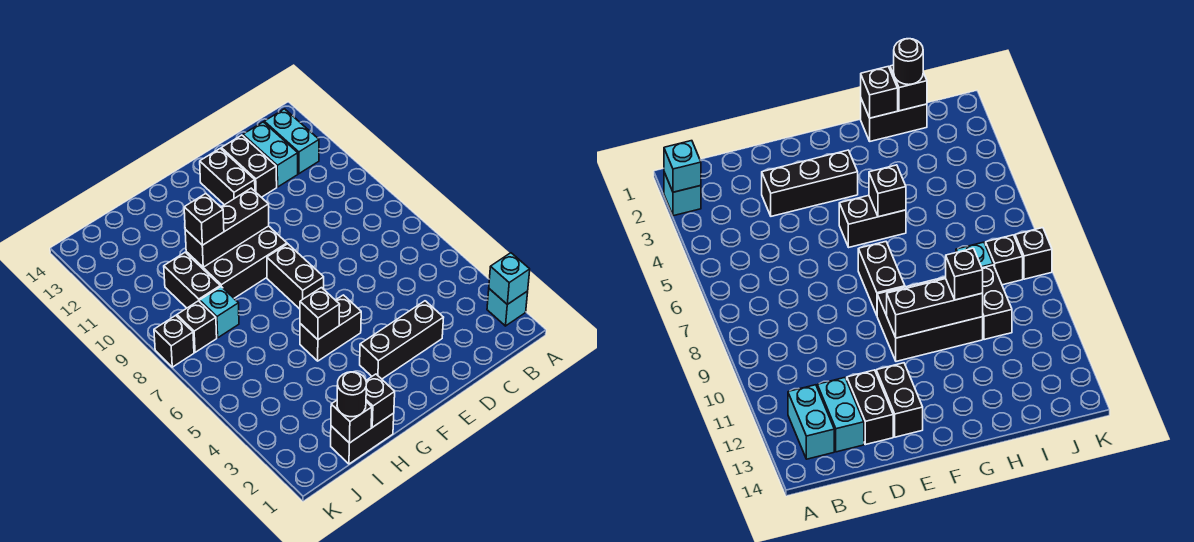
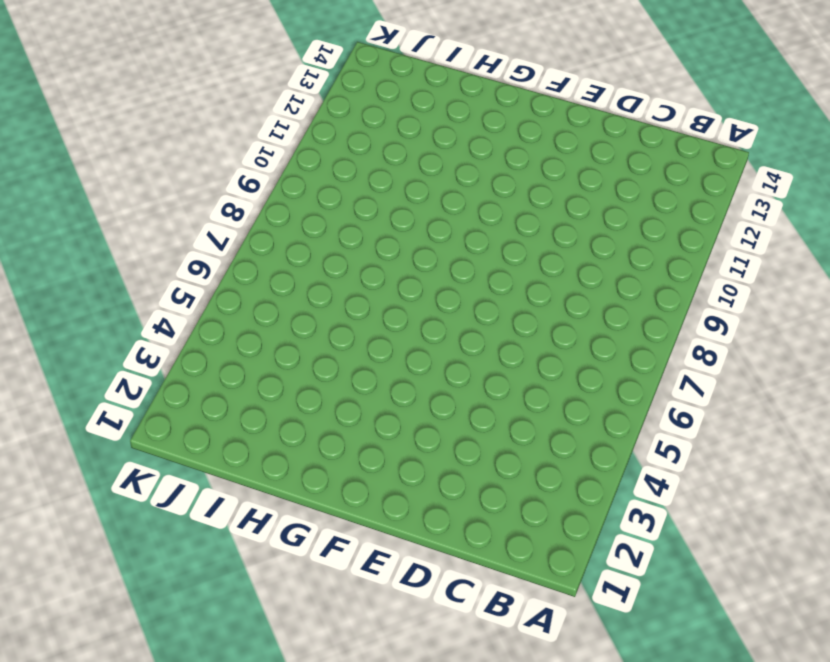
none -> cyan brick A2 level 1
none -> cyan brick B12:B13 level 1
none -> cyan brick C12:C13 level 1

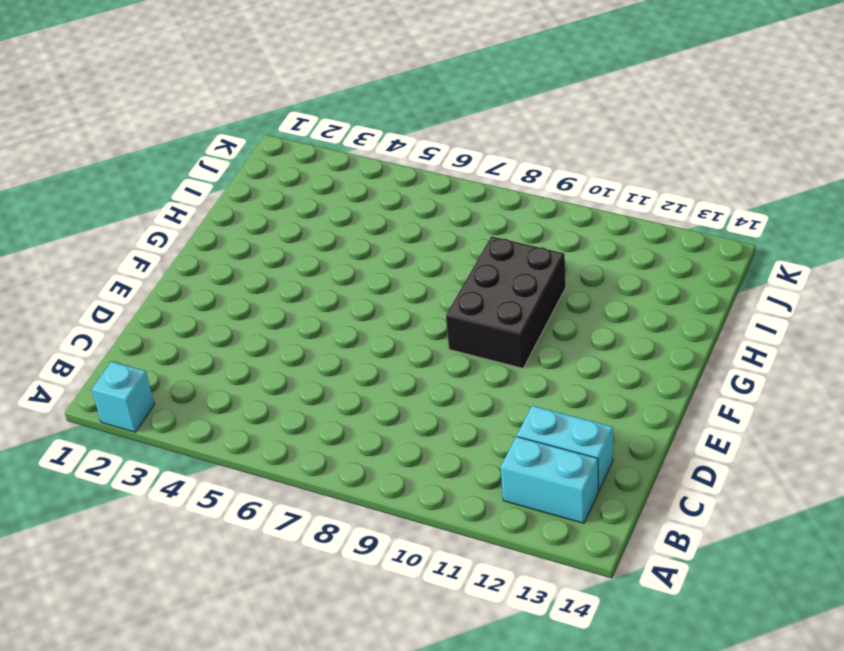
none -> black brick D3:F3 level 1
none -> black brick D12:D13 level 1
none -> black brick E12:E13 level 1

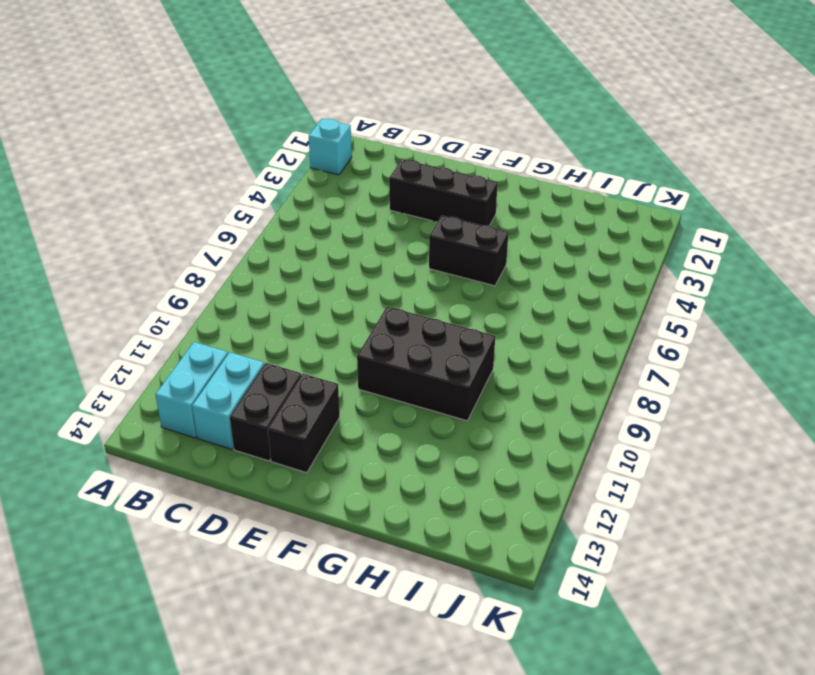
none -> black brick F7:F8 level 1
none -> black brick H1:I1 level 1
none -> cyan brick I8 level 1

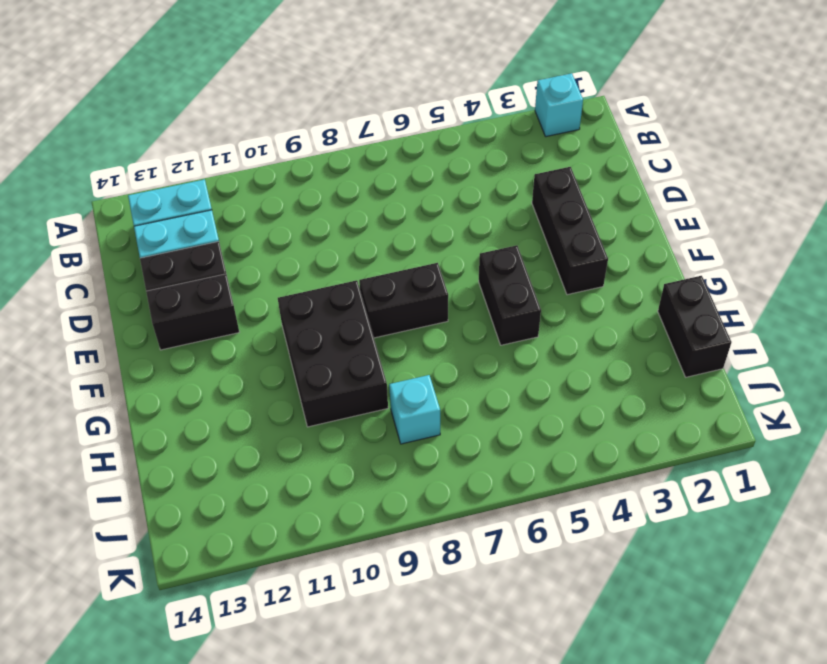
none -> black brick I9:I10 level 1
none -> black brick J8 level 1
none -> black brick K8 level 1

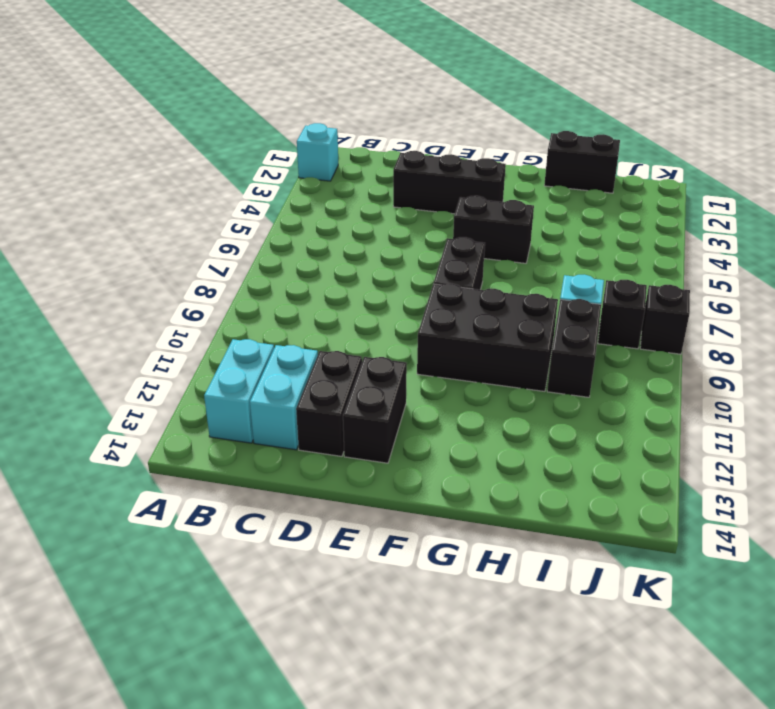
none -> cyan brick A2 level 2
none -> black brick F10:H10 level 2
none -> black brick G5 level 2

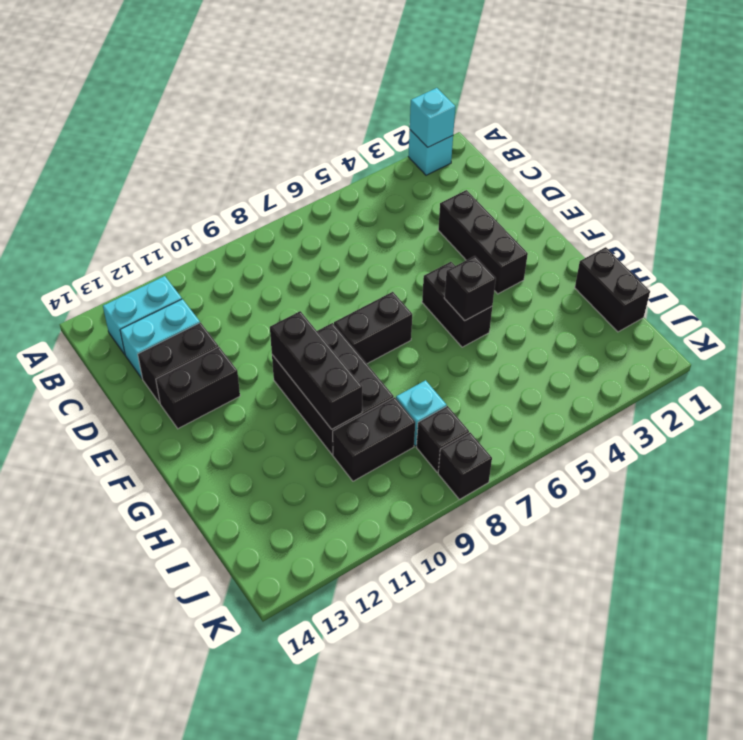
none -> black brick H1 level 2
none -> black brick I1 level 2
none -> black brick H10 level 3

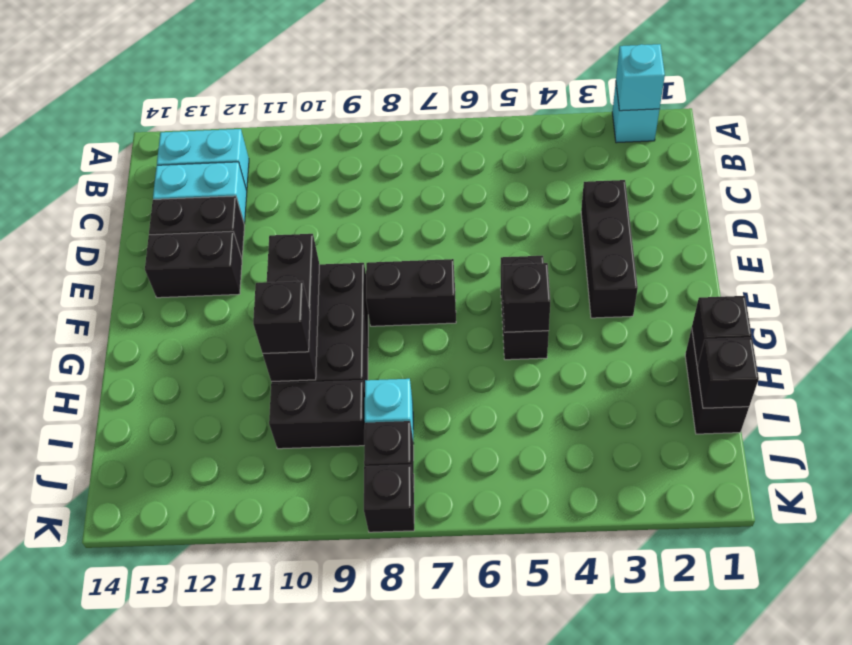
none -> black round brick I1 level 3

